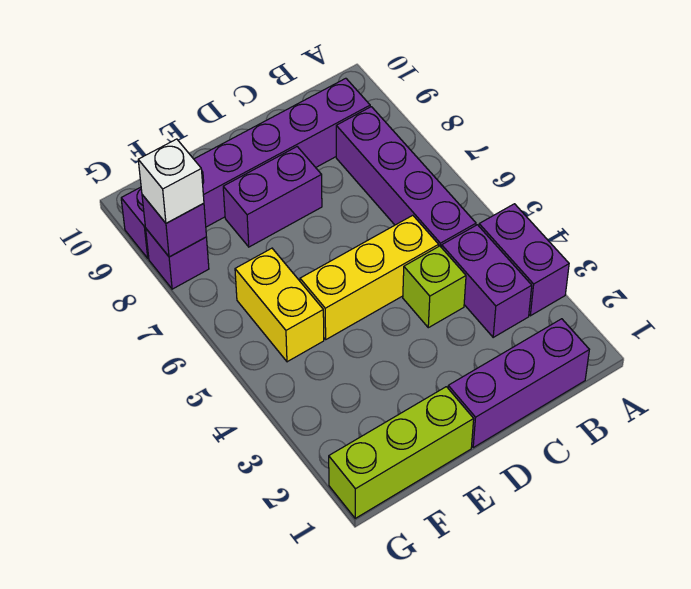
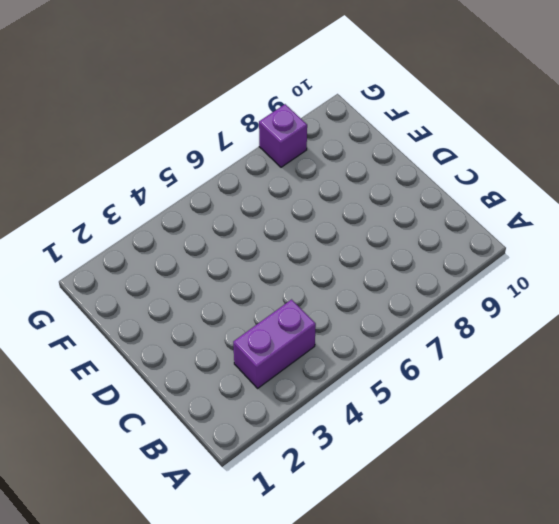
none -> purple brick A3:A4 level 1
none -> purple brick B1:D1 level 1
none -> purple brick B5:B8 level 1

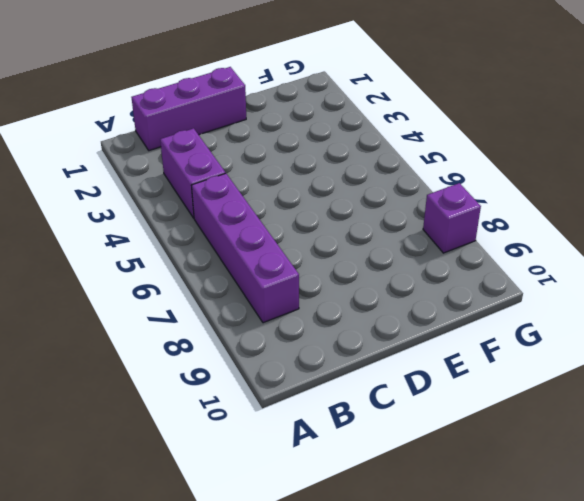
none -> purple brick A3:A4 level 1
none -> purple brick B9:G9 level 1
none -> lime brick C4 level 1

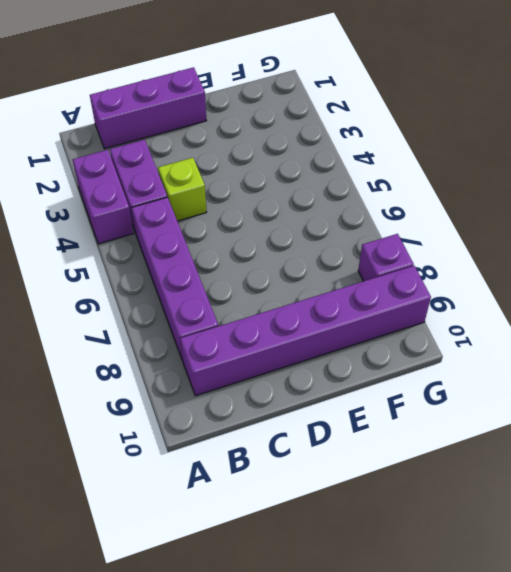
none -> yellow brick C5:E5 level 1
none -> purple brick D8:E8 level 1
none -> lime brick E1:G1 level 1

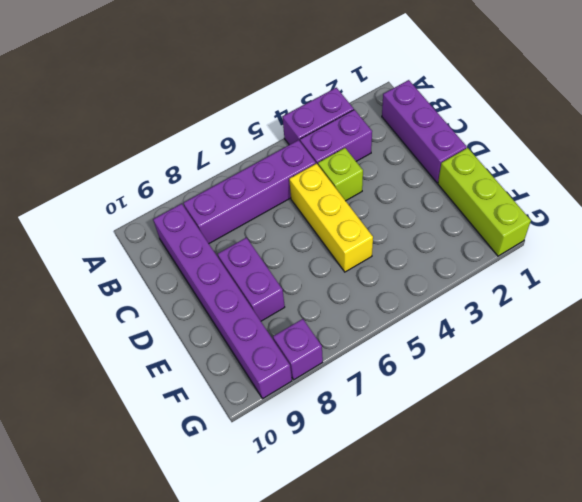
none -> yellow brick F5:F6 level 1
none -> purple brick G8 level 2
none -> white brick G8 level 3

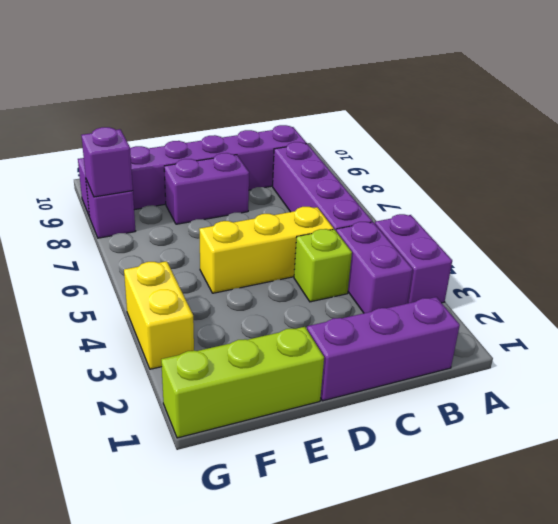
yellow brick G3:G4 level 1 -> yellow brick F5:F6 level 1
none -> white brick G8 level 3

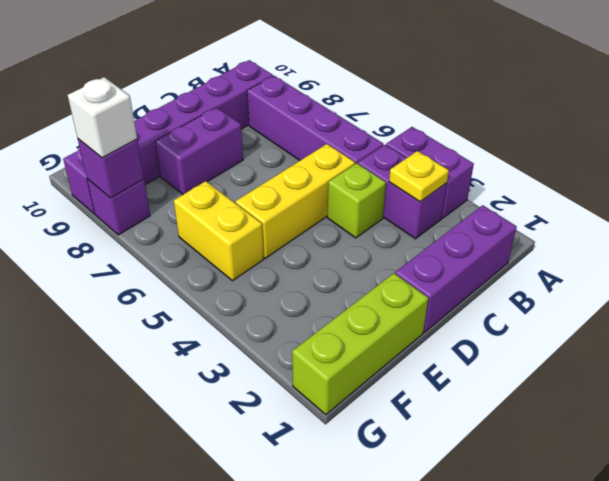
yellow plate B3 level 2 -> none

